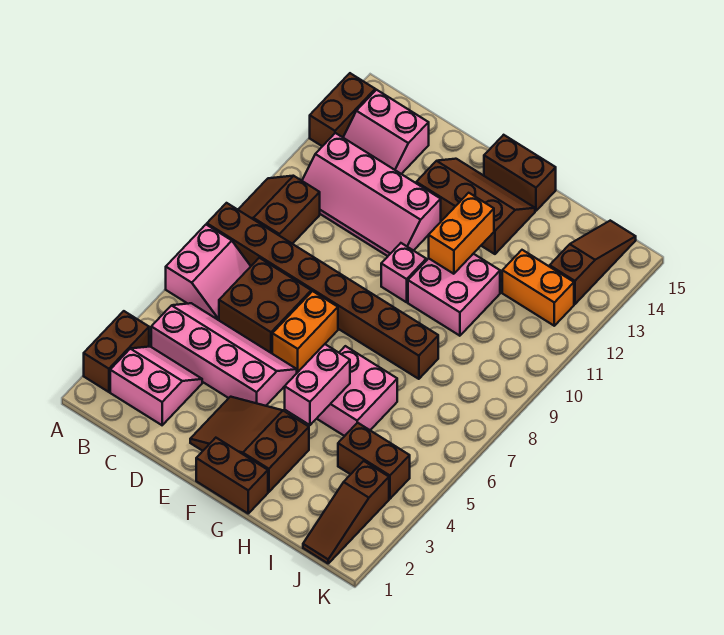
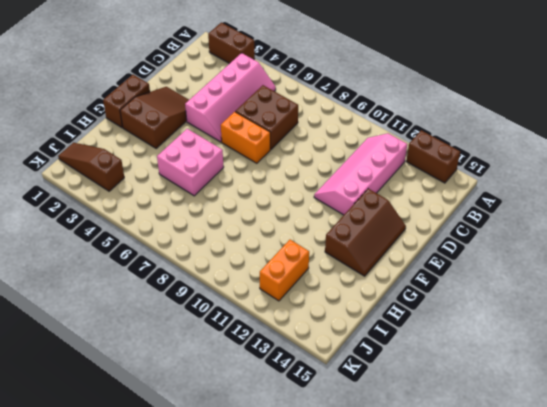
none -> pink slope A6:B7 level 1 top A
none -> brown brick A8:H8 level 1
none -> brown slope A9:B10 level 1 top B

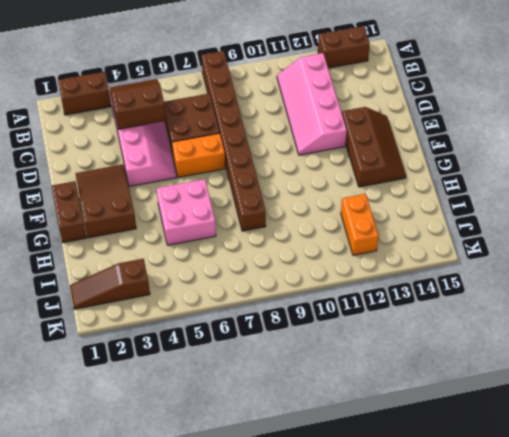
brown slope B4:C5 level 2 top C -> brown slope A9:B10 level 1 top B
none -> pink slope A6:B7 level 1 top A
none -> pink slope B2:C3 level 1 top 2
none -> pink slope B13:C14 level 1 top 14

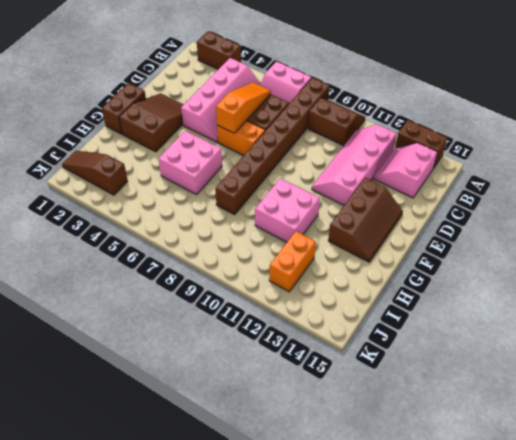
orange slope C6:E6 level 2 top E -> none
none -> pink slope B2:C3 level 1 top 2
none -> pink brick F10 level 1
none -> brown brick F15:G15 level 1

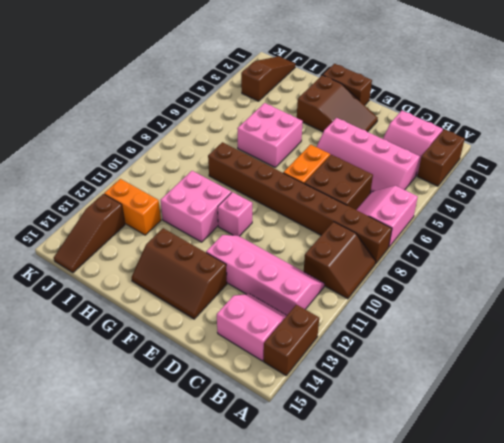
none -> brown brick F15:G15 level 1
none -> brown brick I4:J4 level 1
none -> pink brick G4:G5 level 2

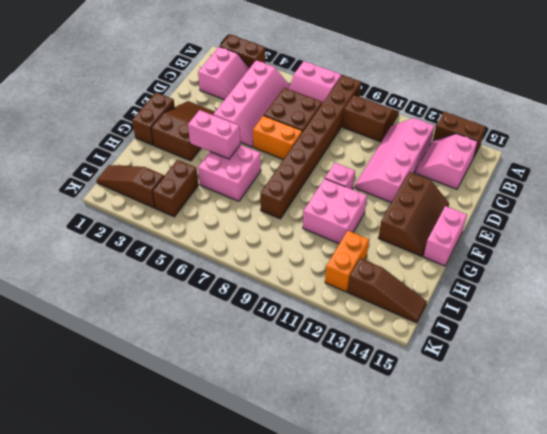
pink brick F15:G15 level 1 -> brown brick F15:G15 level 1
none -> orange brick G11:G12 level 2

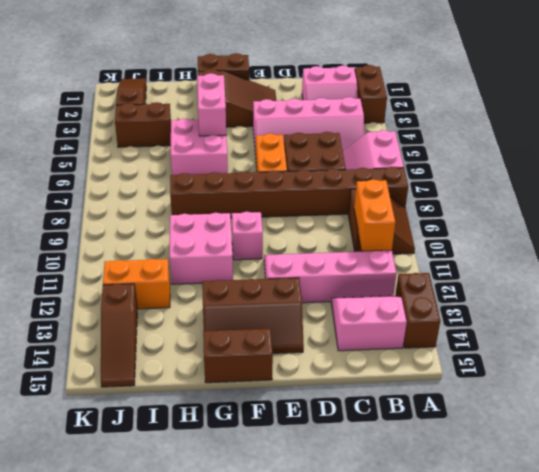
orange brick B10:B11 level 2 -> orange brick G11:G12 level 2

